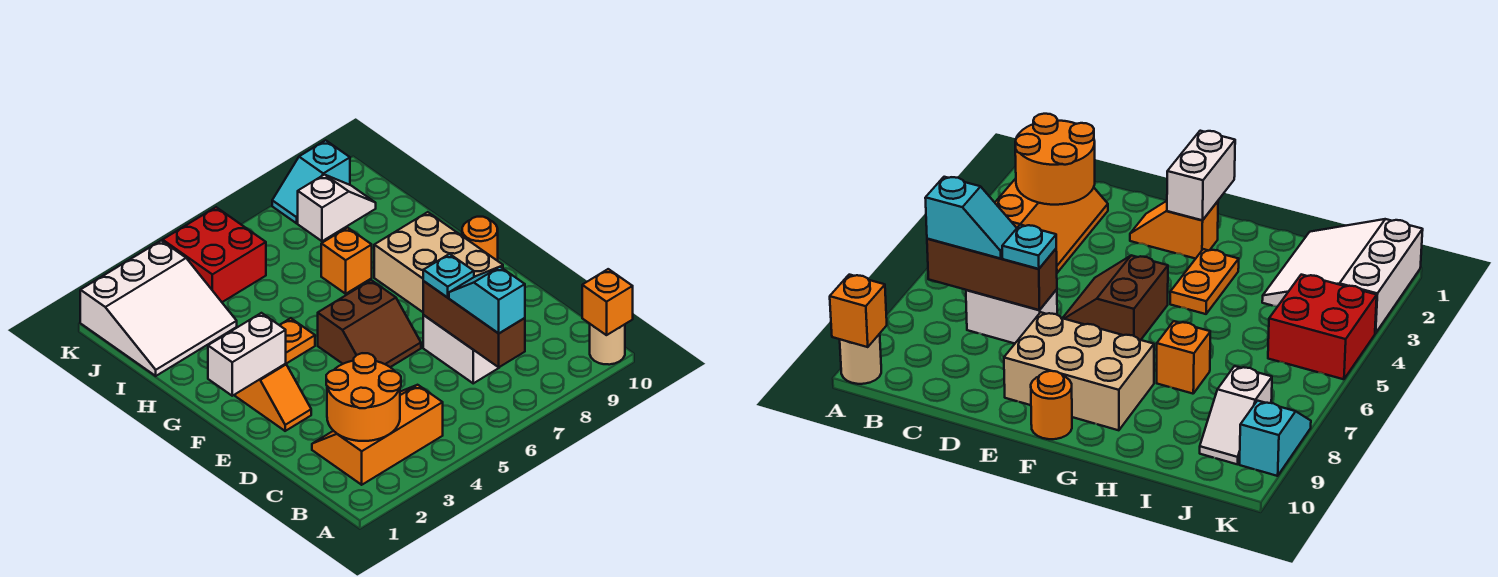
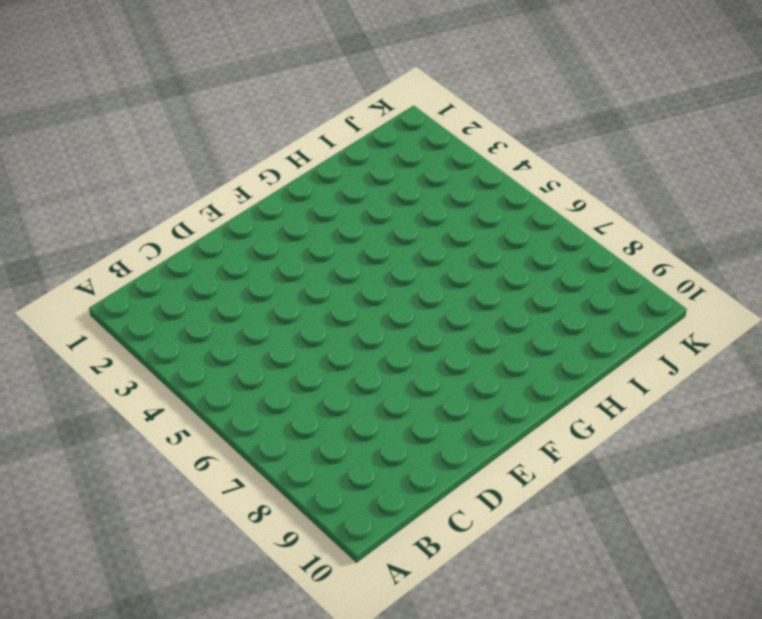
none -> tan round brick A10 level 1
none -> orange slope B2:C4 level 1 top B
none -> white brick C7:D7 level 1

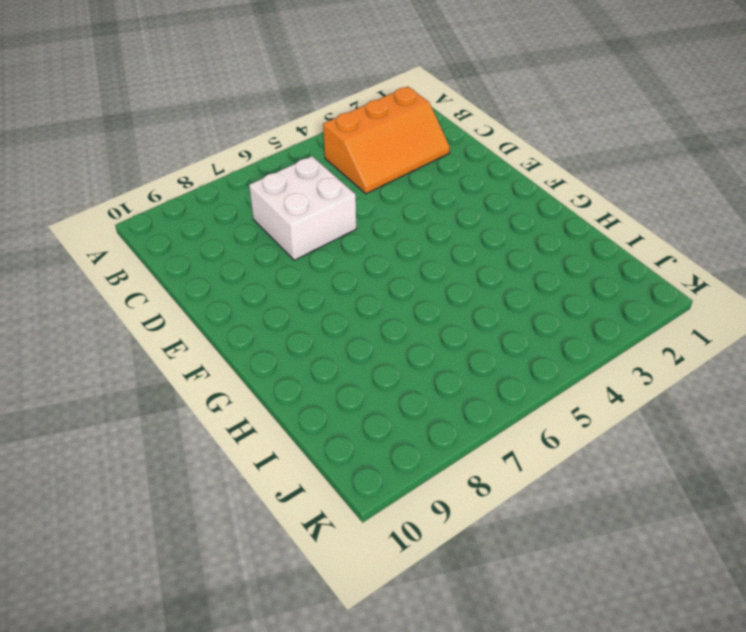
white brick C6:D7 level 1 -> white brick C7:D7 level 1
none -> tan round brick A10 level 1
none -> orange slope E2:F2 level 1 top F
none -> brown slope E5:F6 level 1 top F

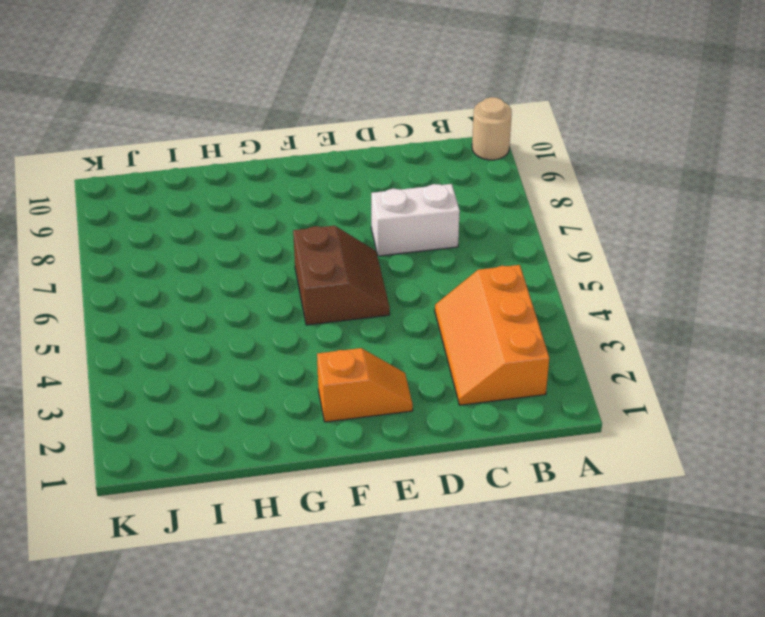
none -> tan brick E8:G9 level 1
none -> orange round brick F10 level 1
none -> orange plate G3:G4 level 1

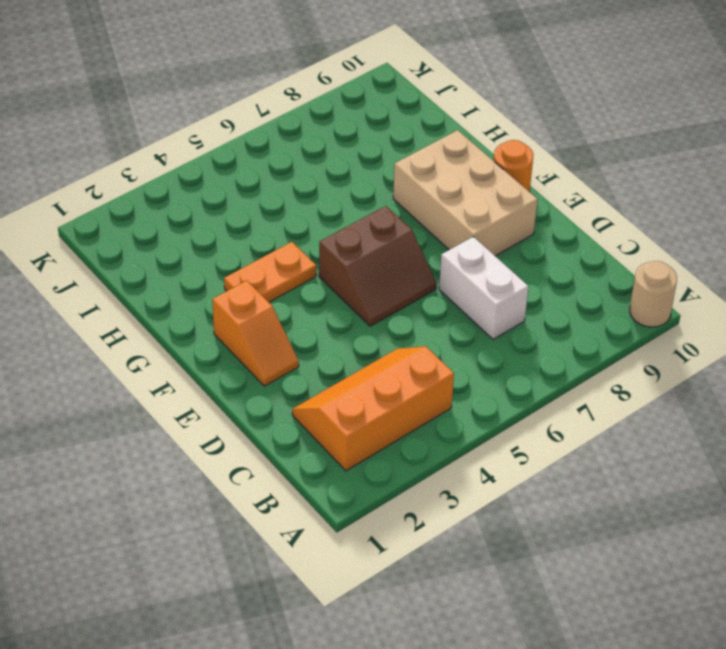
none -> orange brick H7 level 1
none -> white slope I1:K3 level 1 top K
none -> red brick J4:K5 level 1

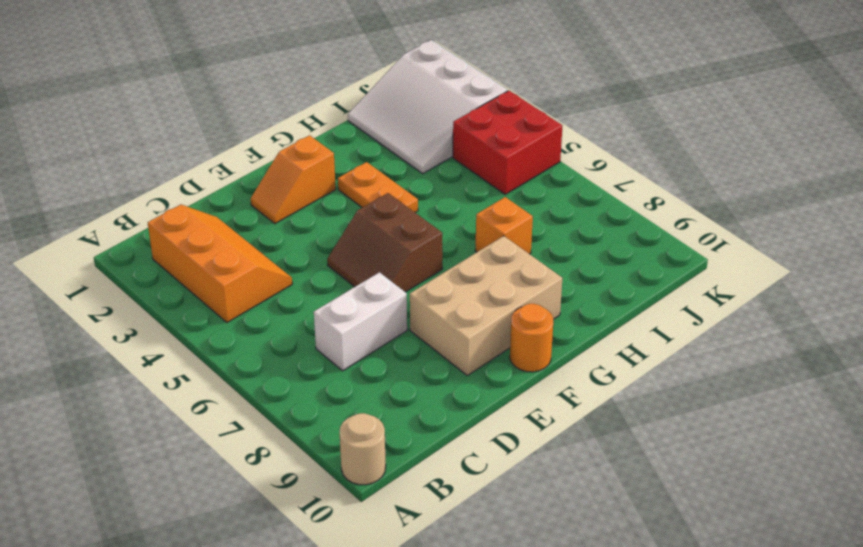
none -> white slope J8:J9 level 1 top 8
none -> cyan slope K8:K9 level 1 top 9
none -> orange brick A10 level 2

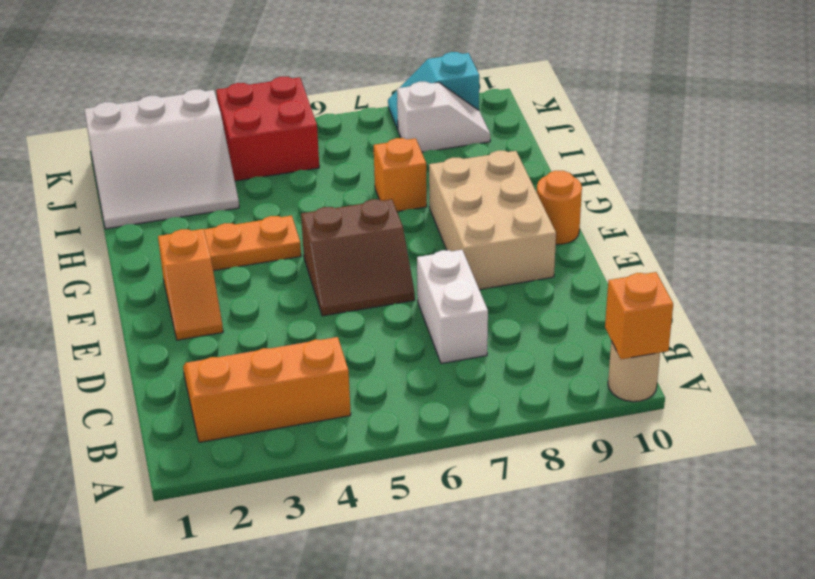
none -> orange round brick B2:C3 level 2
none -> brown brick B7:D7 level 2
none -> white brick F1:F2 level 2

